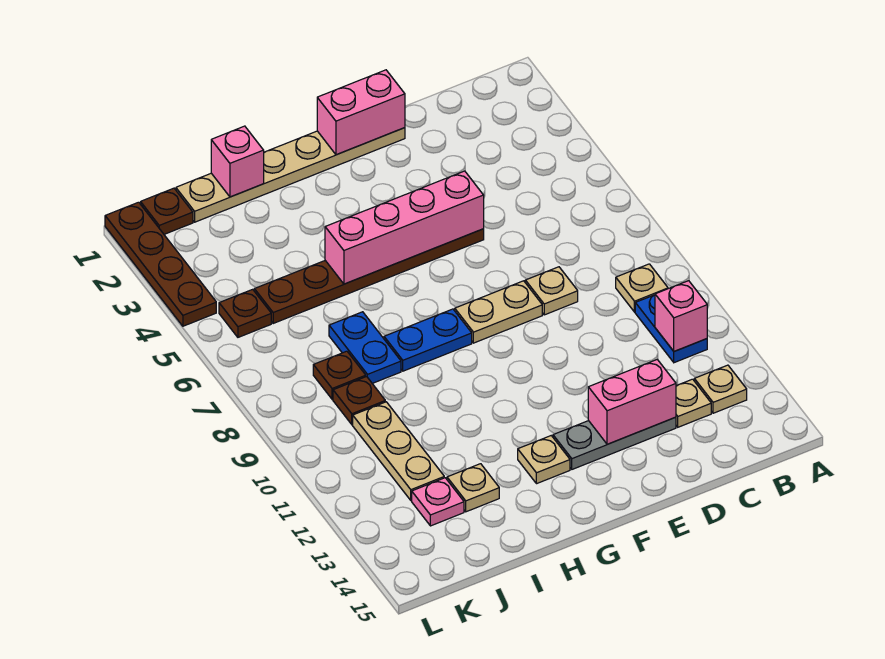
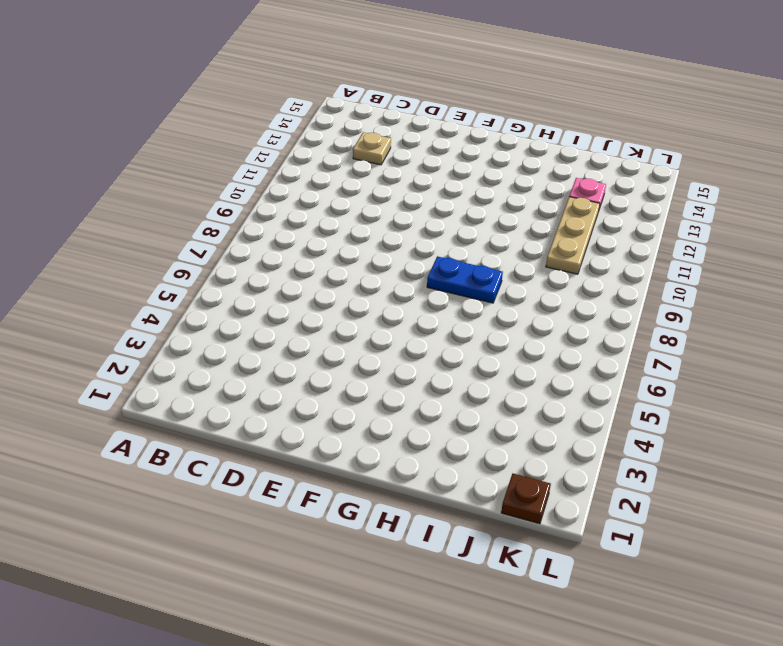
none -> tan plate B9 level 1
none -> blue plate B10:B11 level 1
none -> tan plate B13 level 1

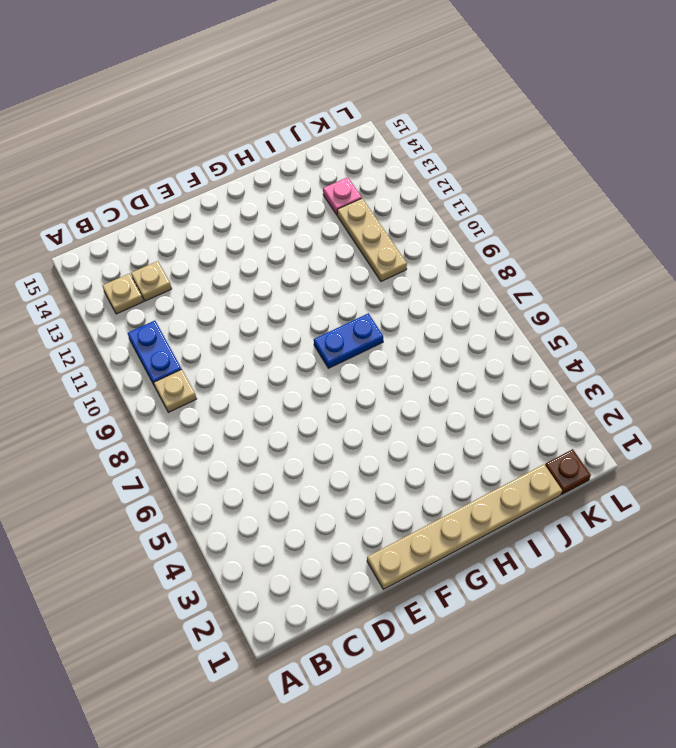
none -> tan plate D8 level 1
none -> grey plate D13:F13 level 1
none -> brown plate E5:J5 level 1

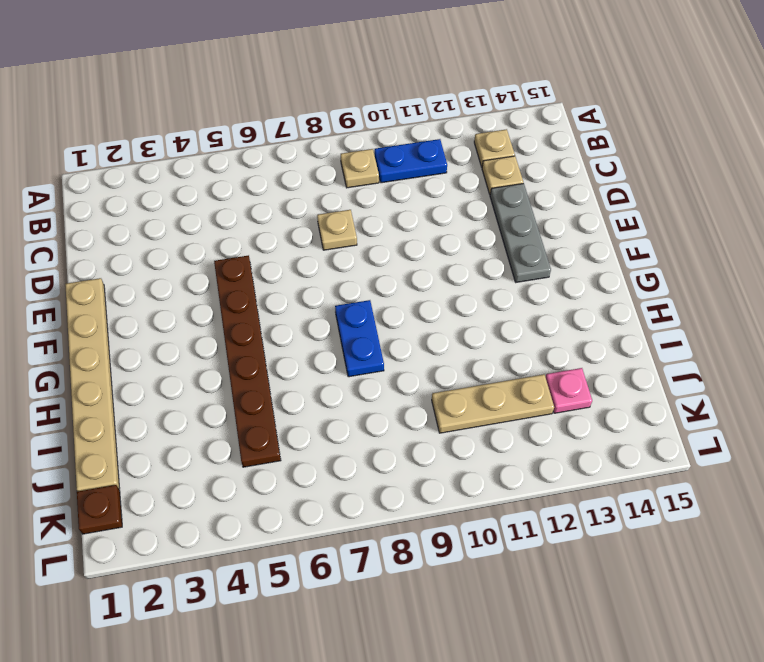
none -> tan plate E8:F8 level 1
none -> tan plate G13 level 1
none -> blue plate I7:I8 level 1

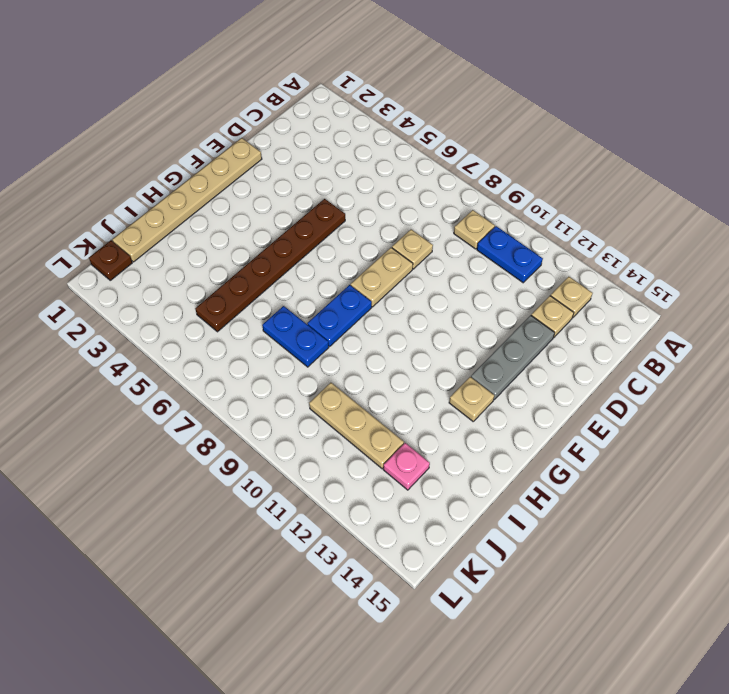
none -> tan plate I13 level 1
none -> brown plate J8 level 1
none -> brown plate J9 level 1

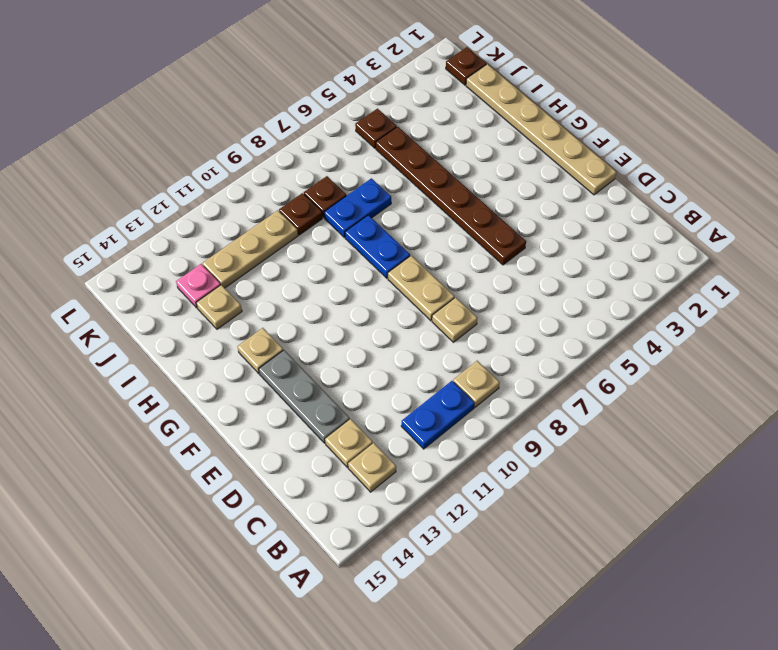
none -> brown plate L1:L4 level 1
none -> pink brick B11 level 2
none -> pink brick D13:E13 level 2

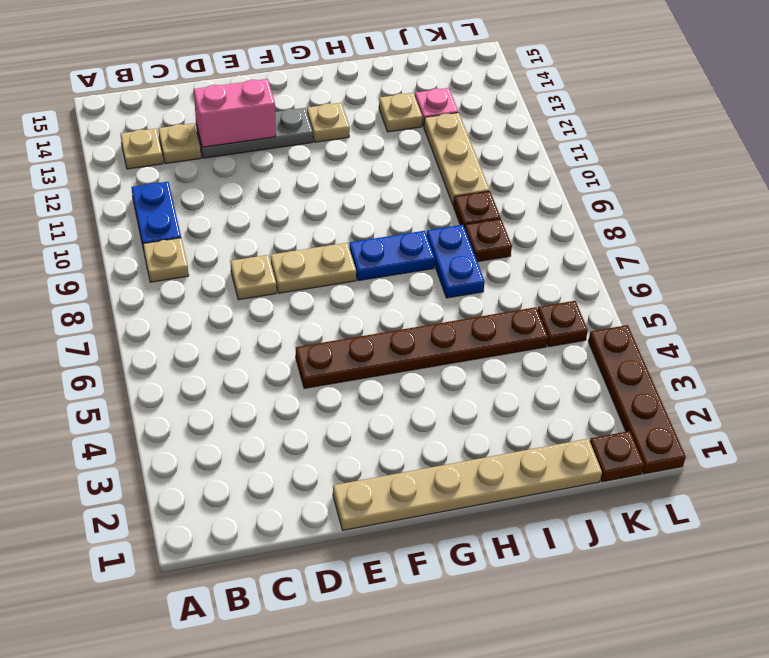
none -> pink brick B11 level 2
none -> pink brick E1:F1 level 2
none -> pink brick E5:H5 level 2

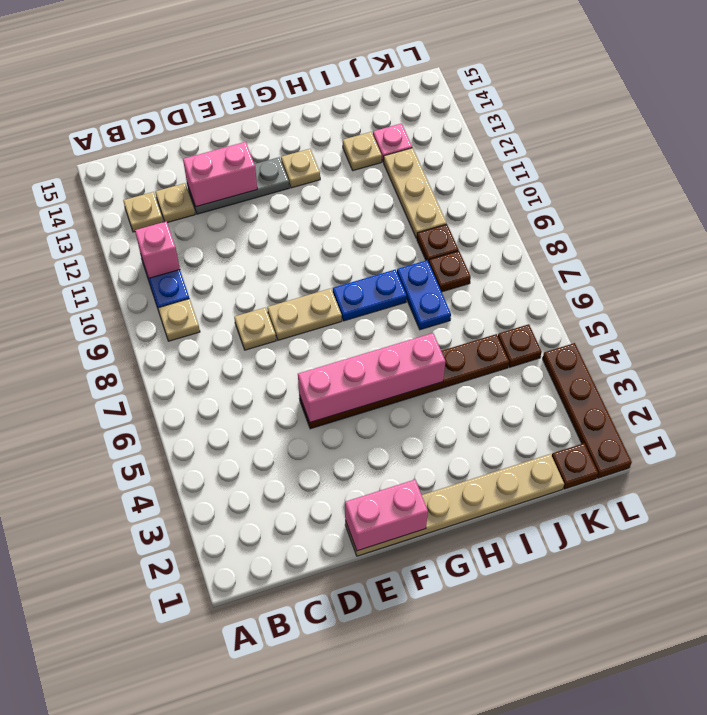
none -> pink brick I1 level 2

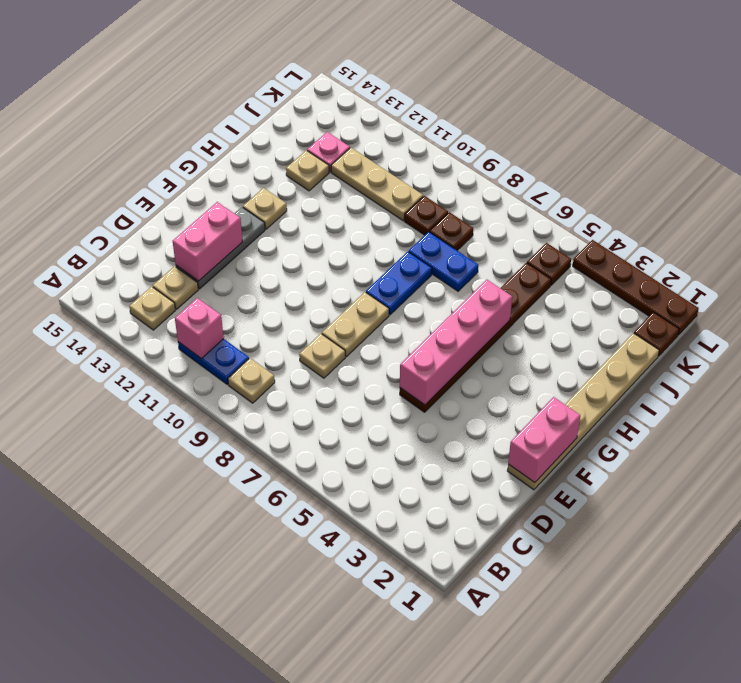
none -> pink brick I1 level 2

